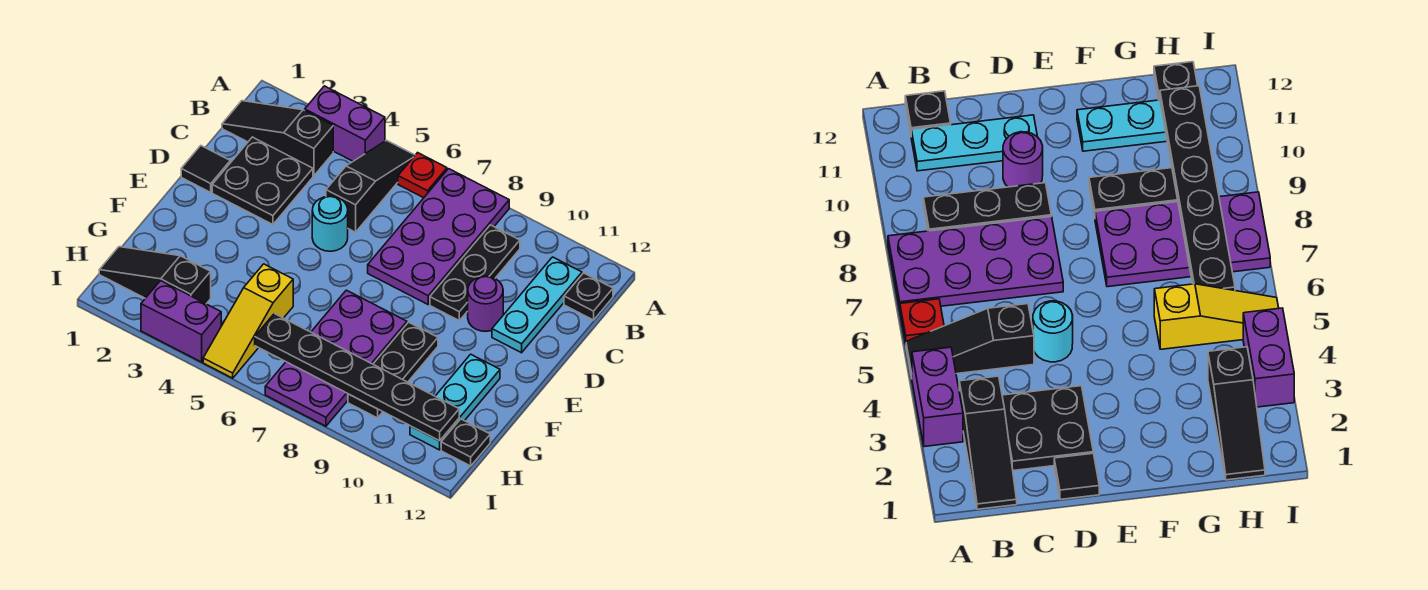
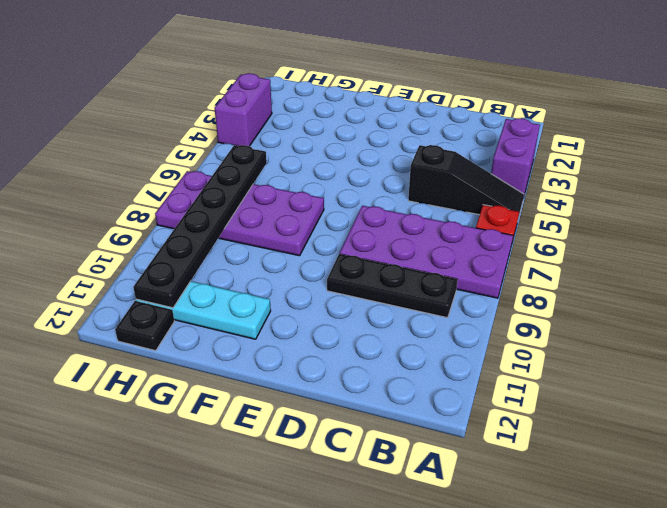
none -> black slope B1:B3 level 1 top 3
none -> cyan plate B11:D11 level 1
none -> black plate B12 level 1

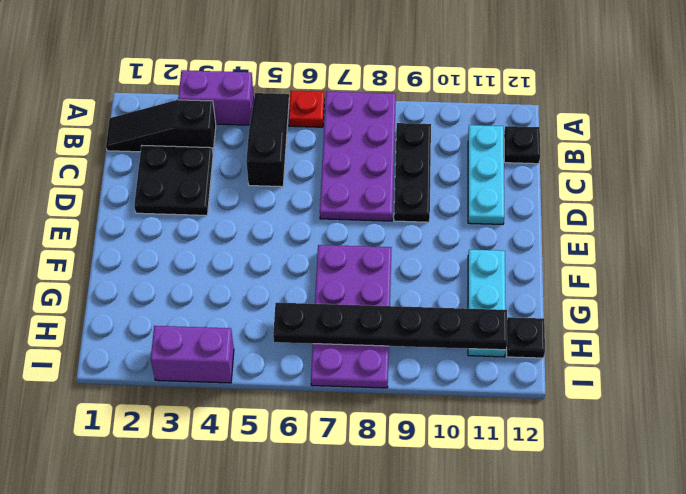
none -> black tile D1 level 1
none -> cyan round brick D5 level 1
none -> purple round brick D10 level 1

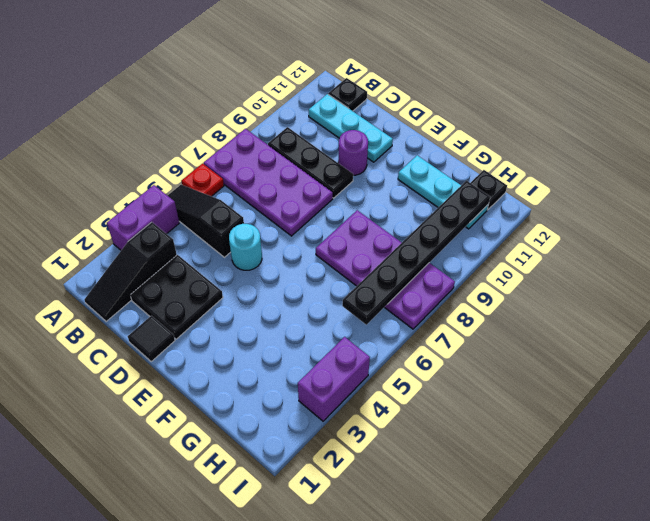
none -> black plate F9:H9 level 1
none -> yellow slope G5:I5 level 1 top G
none -> black slope H1:H3 level 1 top 3

